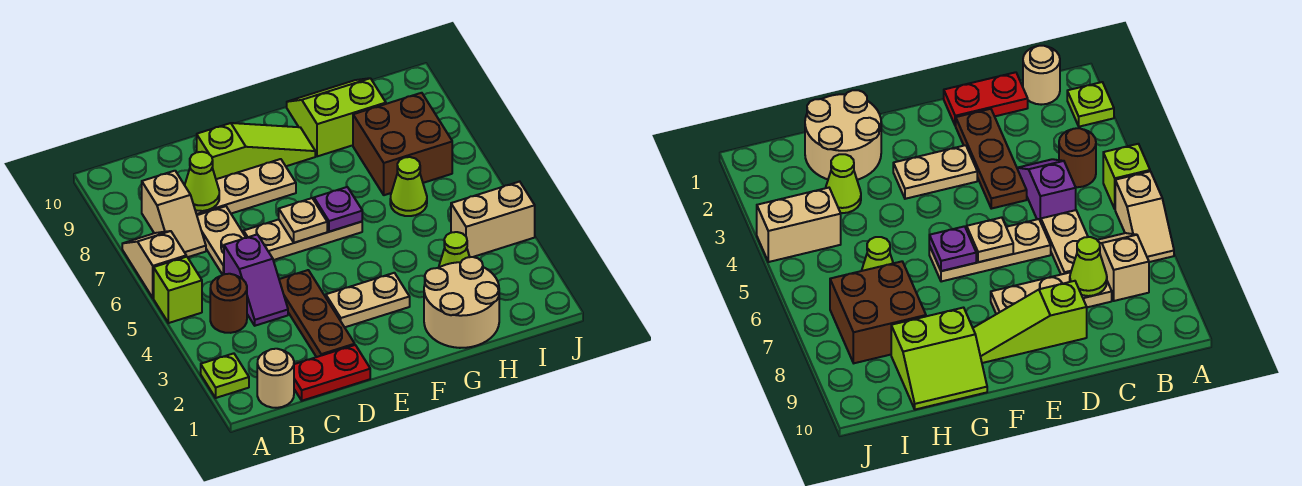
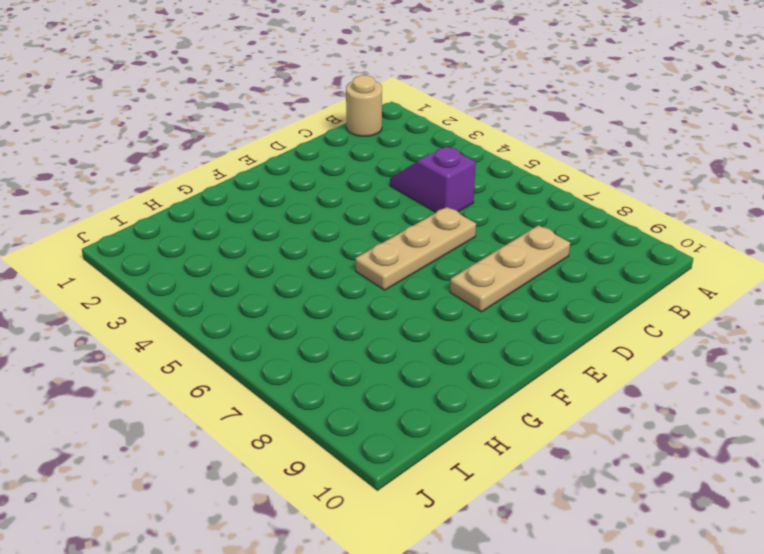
none -> lime plate A2 level 1
none -> lime brick A5 level 1
none -> tan slope A6:A7 level 1 top 6

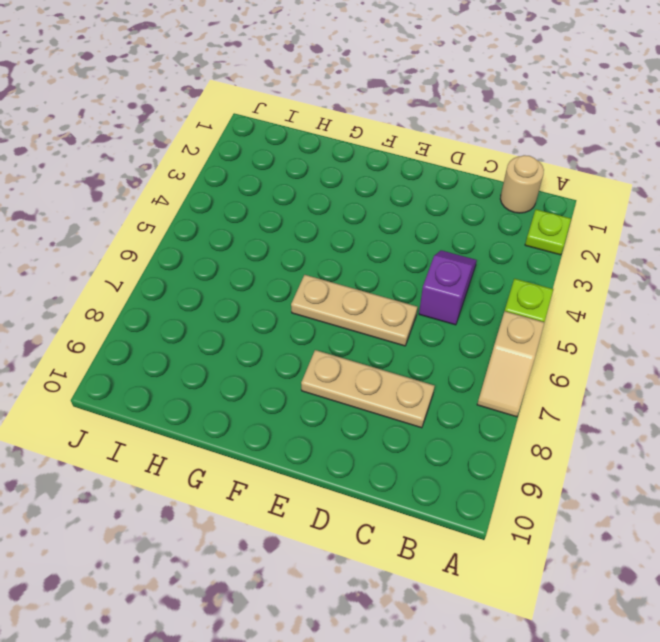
none -> brown round brick B4 level 1
none -> tan slope B7:B8 level 1 top 8
none -> red plate C1:D1 level 1

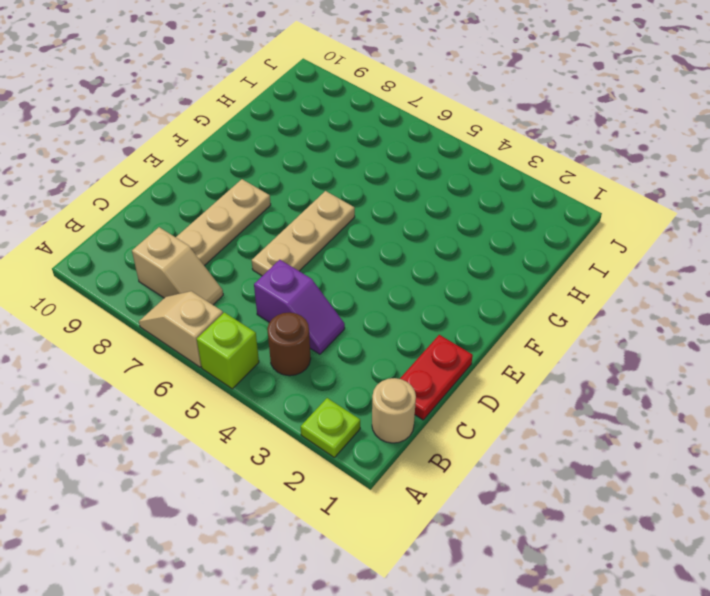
none -> tan plate C6:C7 level 1
none -> brown plate D2:D4 level 1
none -> lime slope D9:F9 level 1 top D

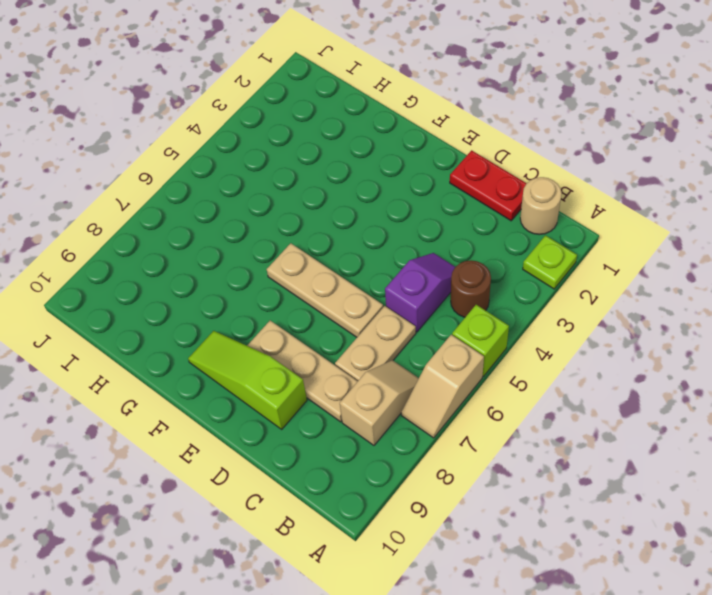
none -> brown plate D2:D4 level 1
none -> tan plate E3:F3 level 1
none -> tan round brick G1:H2 level 1

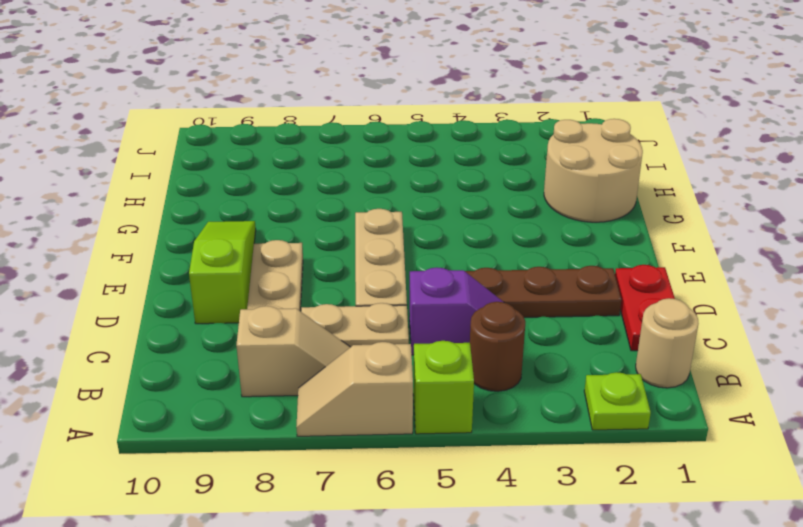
none -> tan plate E3:F3 level 1
none -> lime slope G9:H10 level 1 top 9
none -> lime cone H3 level 1

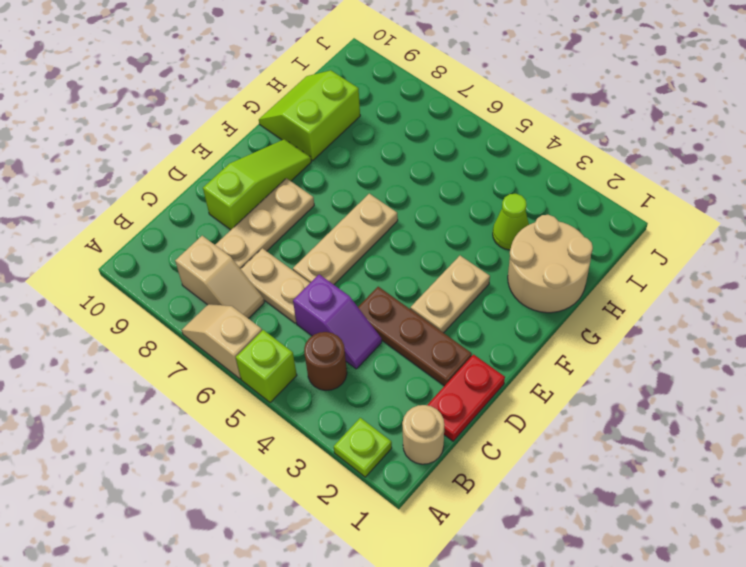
none -> lime cone H6 level 1
none -> brown brick H7:I8 level 1
none -> tan brick I4:J4 level 1

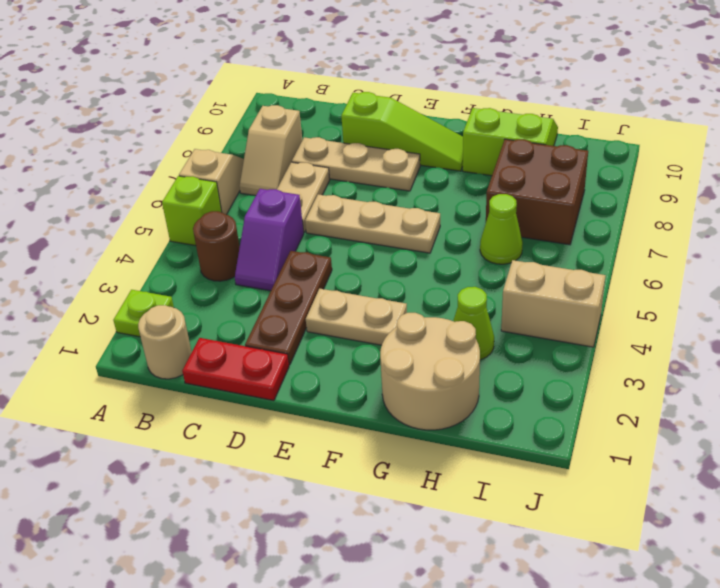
none -> lime cone C8 level 2
none -> tan plate E6 level 2
none -> purple plate F6 level 2

